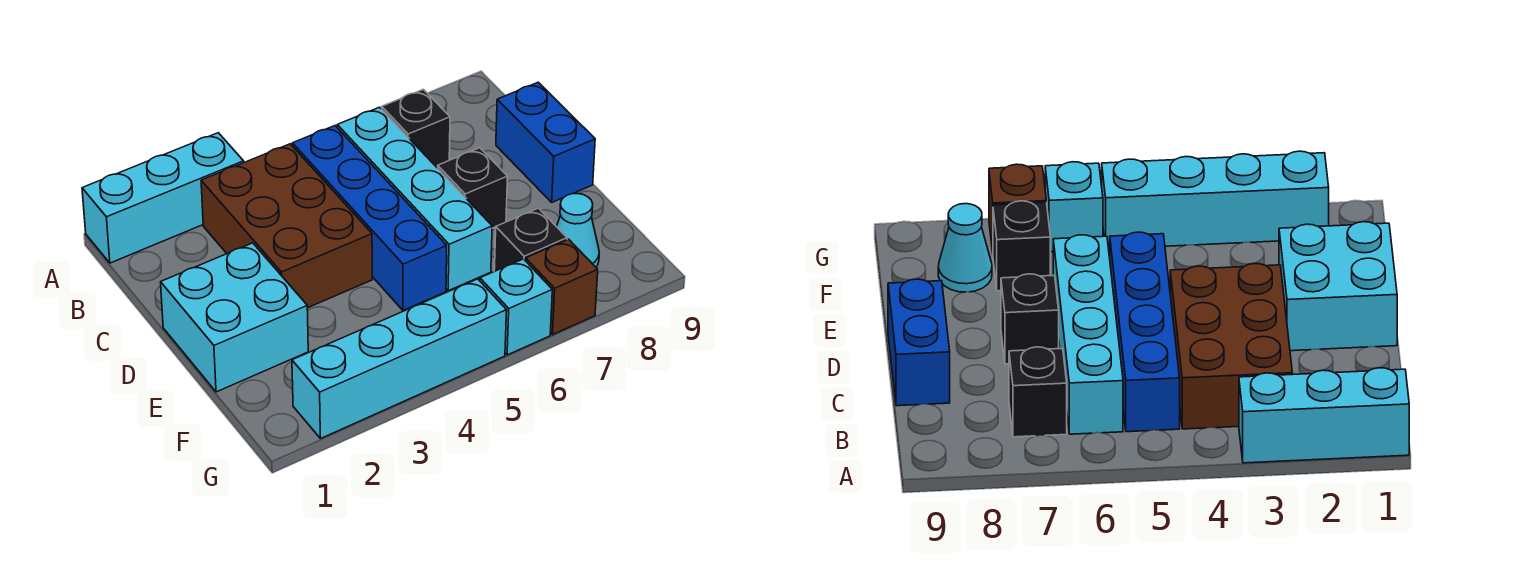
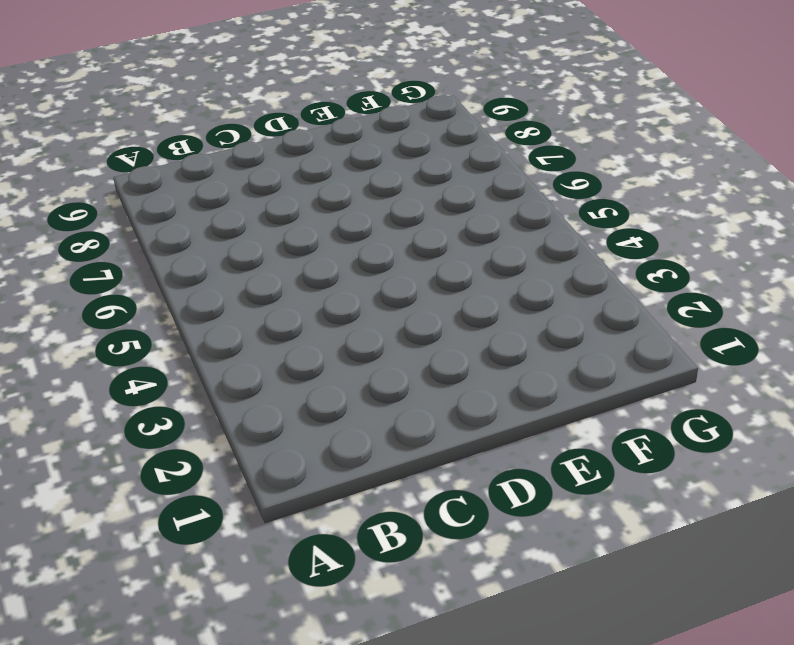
none -> cyan brick A1:A3 level 1
none -> brown brick B3:D4 level 1
none -> blue brick B5:E5 level 1

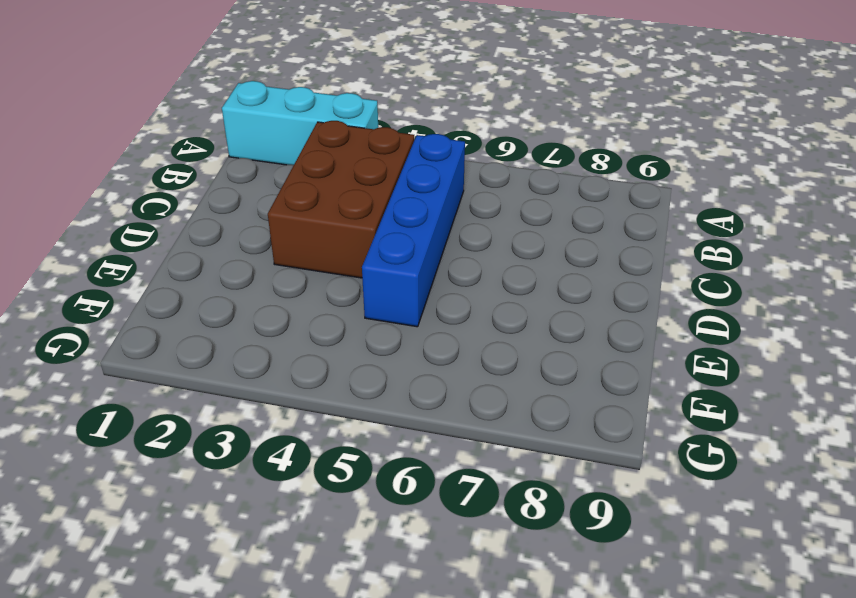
none -> cyan brick B6:E6 level 1
none -> black brick B7 level 1
none -> blue brick C9:D9 level 1

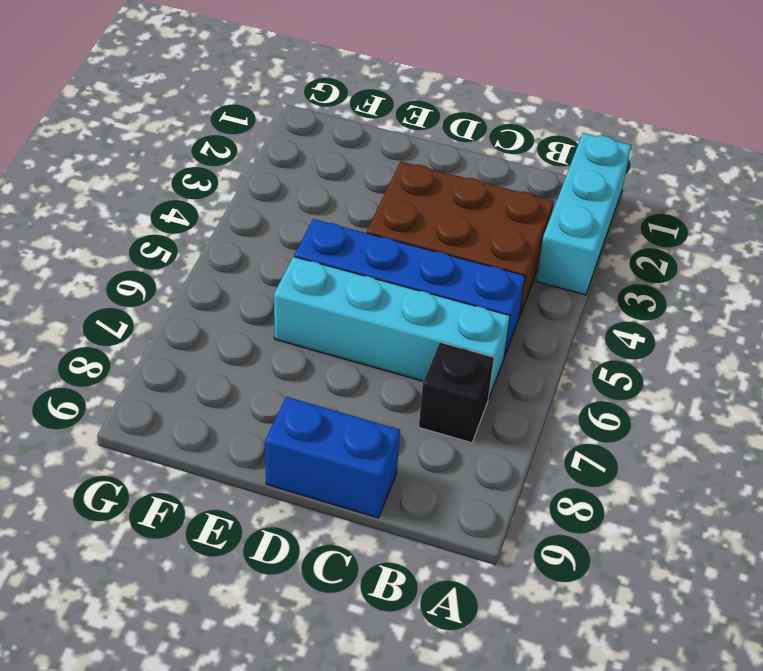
none -> cyan brick D1:E2 level 1
none -> black brick D7 level 1
none -> black brick F7 level 1

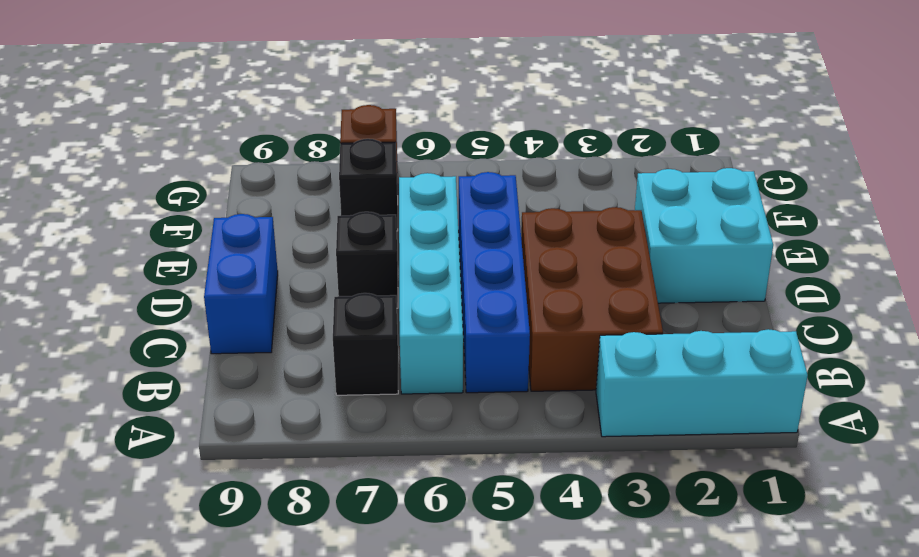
none -> cyan cone F8 level 1
none -> cyan brick G2:G5 level 1
none -> cyan brick G6 level 1

